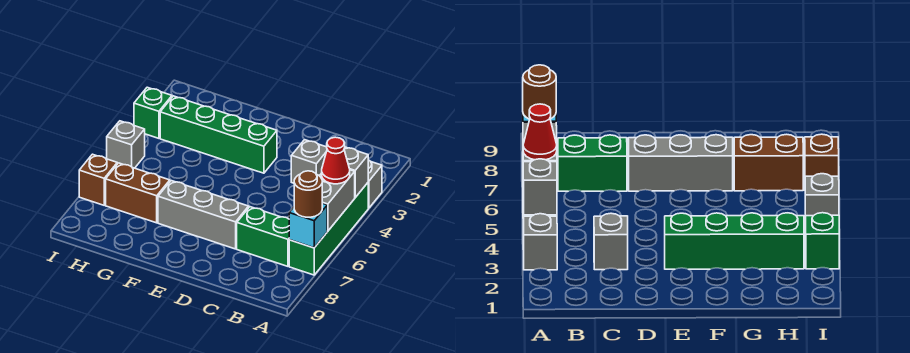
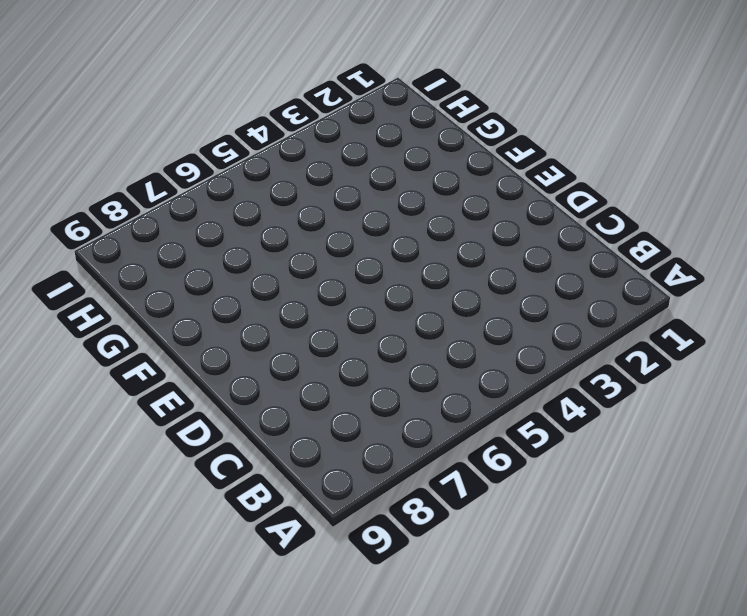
none -> grey brick A3 level 1
none -> green brick A4:A7 level 1
none -> green brick B7:C7 level 1

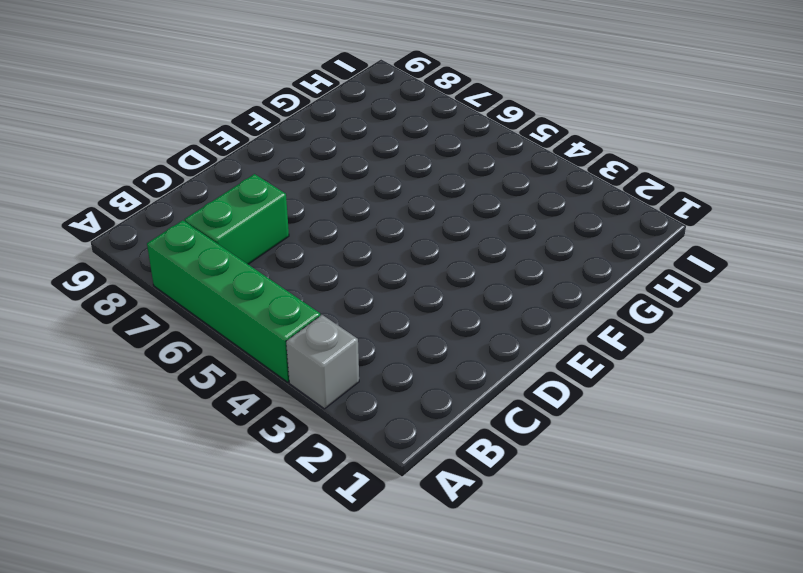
none -> grey brick C3 level 1
none -> grey brick D7:F7 level 1
none -> green brick E3:H3 level 1

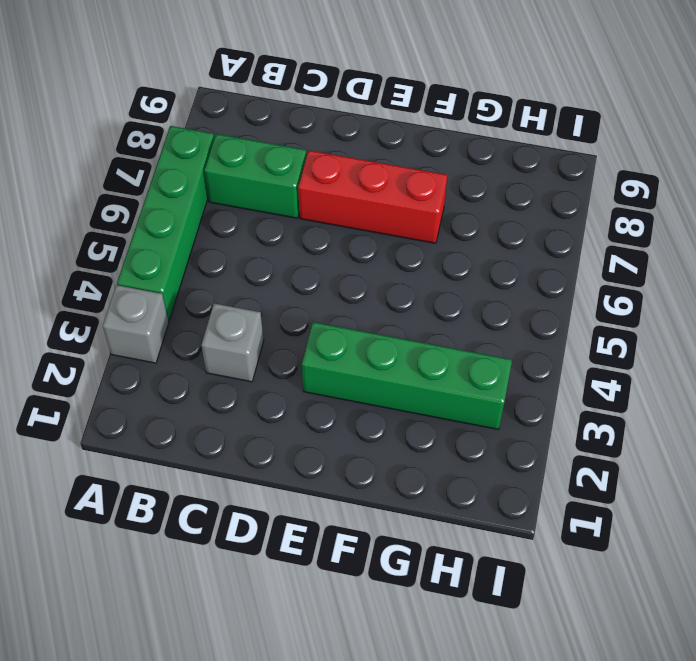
red brick D7:F7 level 1 -> grey brick D7:F7 level 1
none -> brown brick G7:H7 level 1
none -> green brick I3 level 1
none -> grey brick I5 level 1

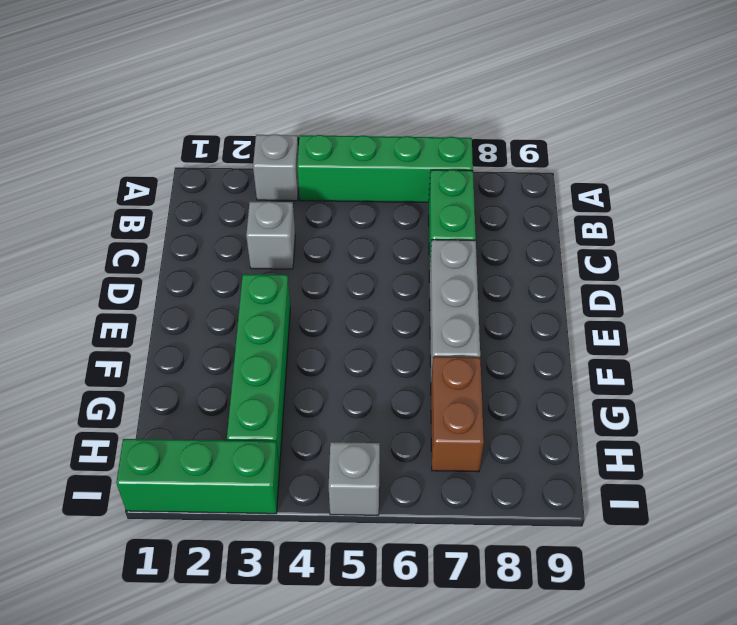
green brick I1:I3 level 1 -> green brick I3 level 1
none -> brown brick I7 level 1
none -> grey brick A4 level 2
none -> grey brick A5:A6 level 2

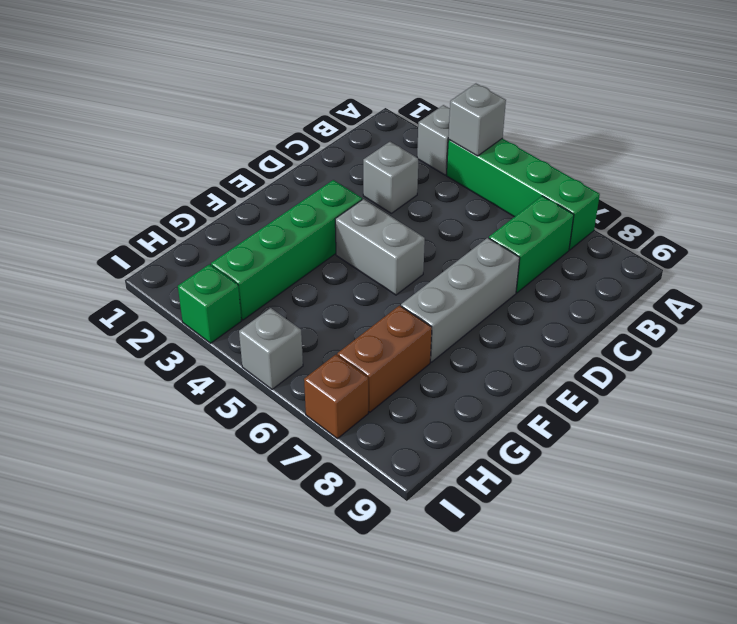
grey brick E4:E5 level 1 -> grey brick A5:A6 level 2
none -> cyan brick A7 level 2
none -> red cone A5 level 3
none -> brown round brick A7 level 3

